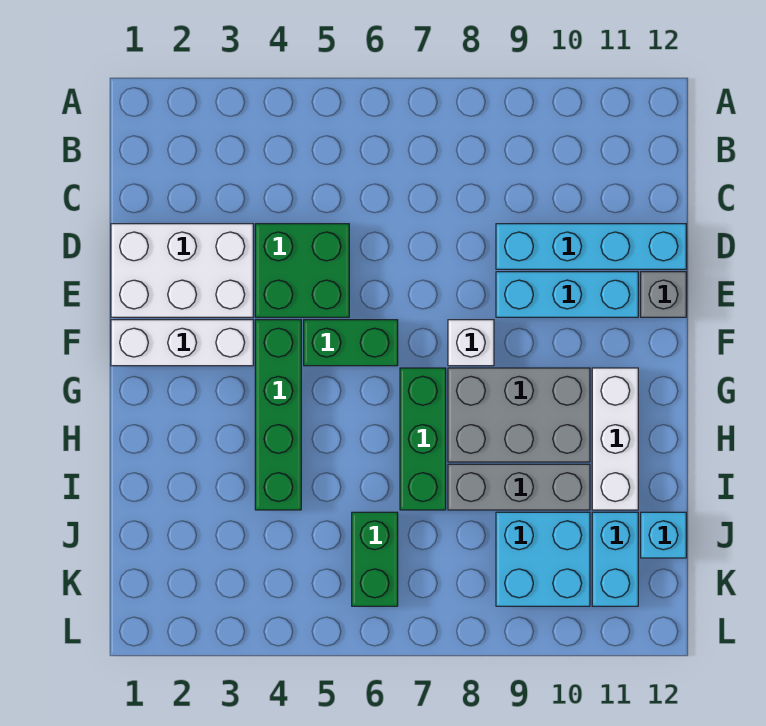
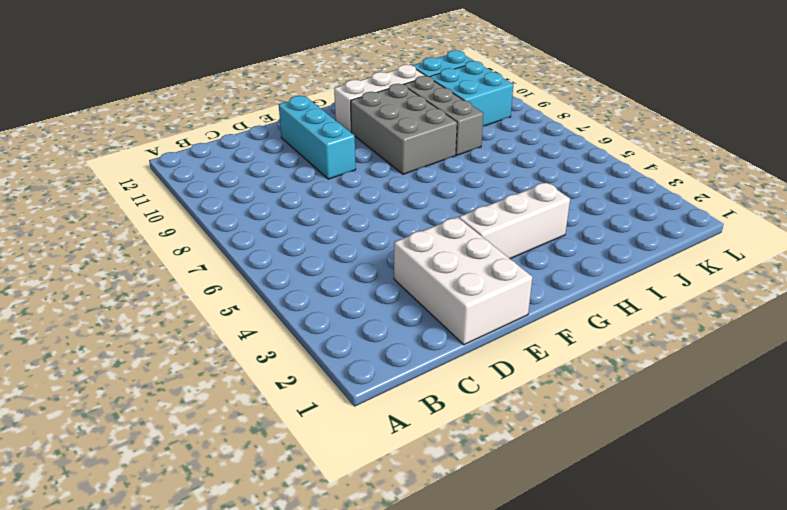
white brick F3:H3 level 1 -> white brick F1:F3 level 1
none -> green brick D4:E5 level 1
none -> cyan brick D9:D12 level 1
none -> grey brick E12 level 1

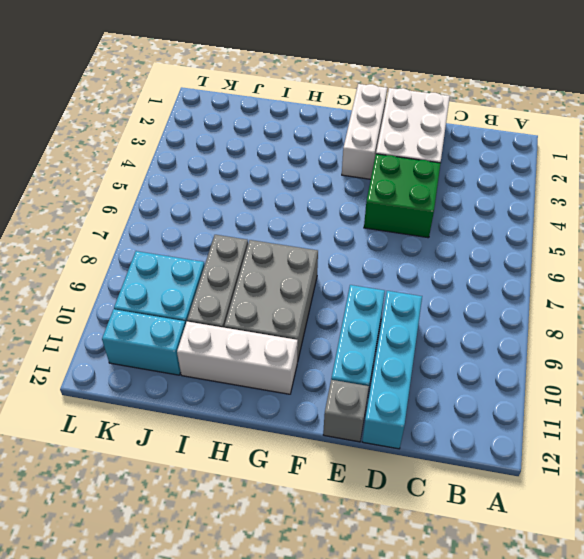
none -> green brick F4:I4 level 1
none -> green brick F5:F6 level 1
none -> white brick F8 level 1

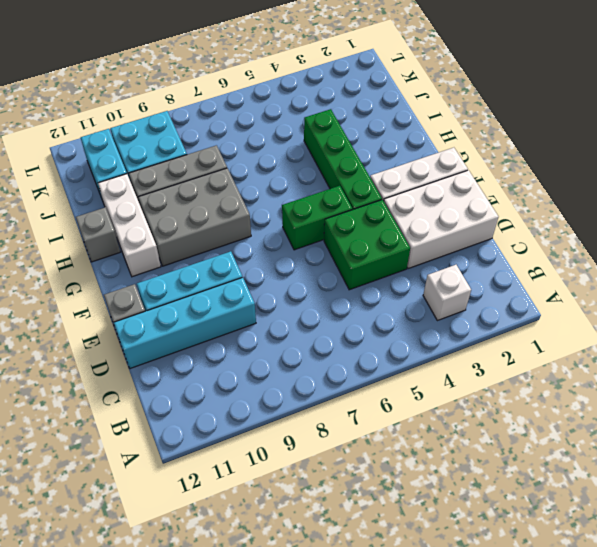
white brick B3 level 1 -> white brick F8 level 1
grey brick H12 level 1 -> none
none -> green brick G7:I7 level 1
none -> green brick J6:K6 level 1
none -> cyan brick J12 level 1

